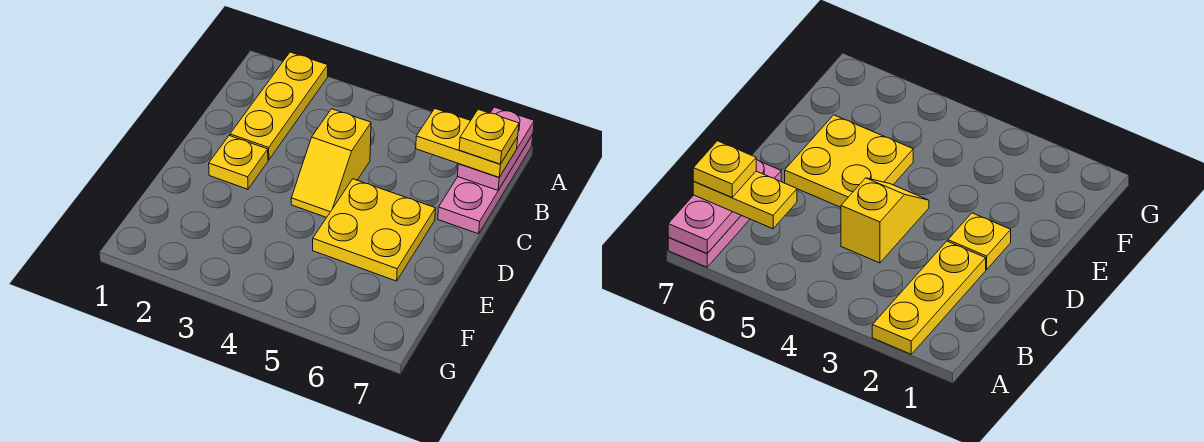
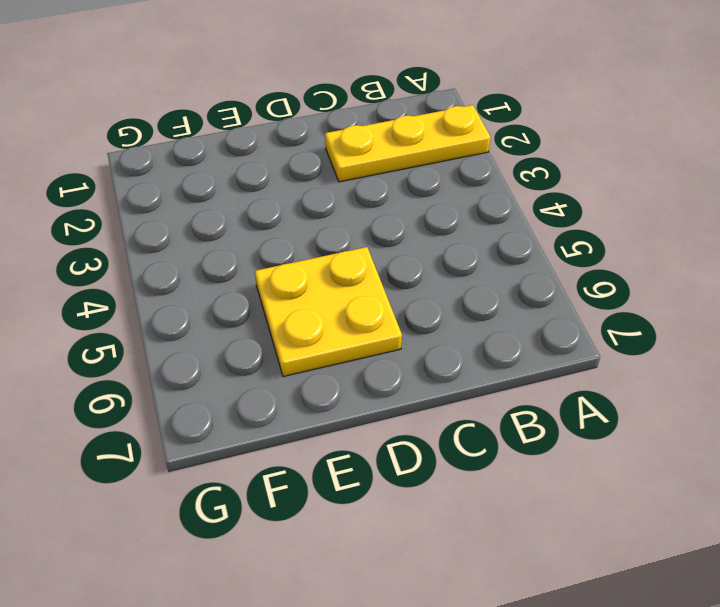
none -> pink plate A7:C7 level 1
none -> yellow slope C4:D4 level 1 top C

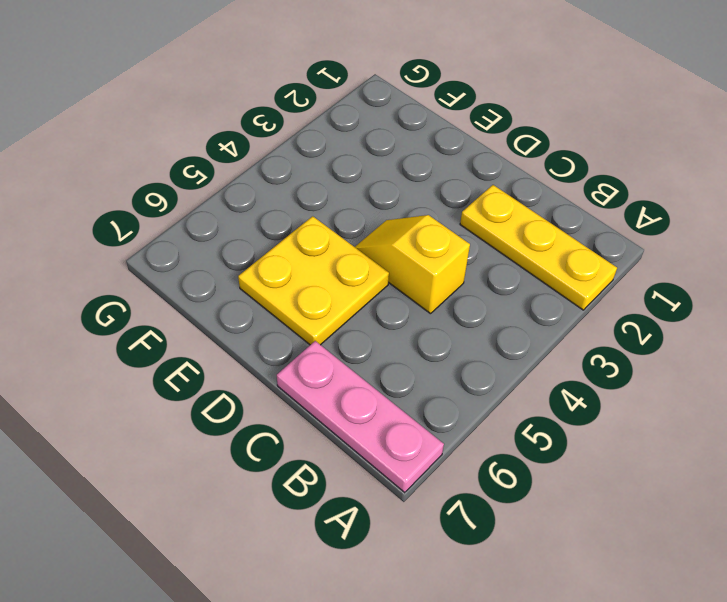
none -> yellow plate D2 level 1
none -> pink plate A7:B7 level 2

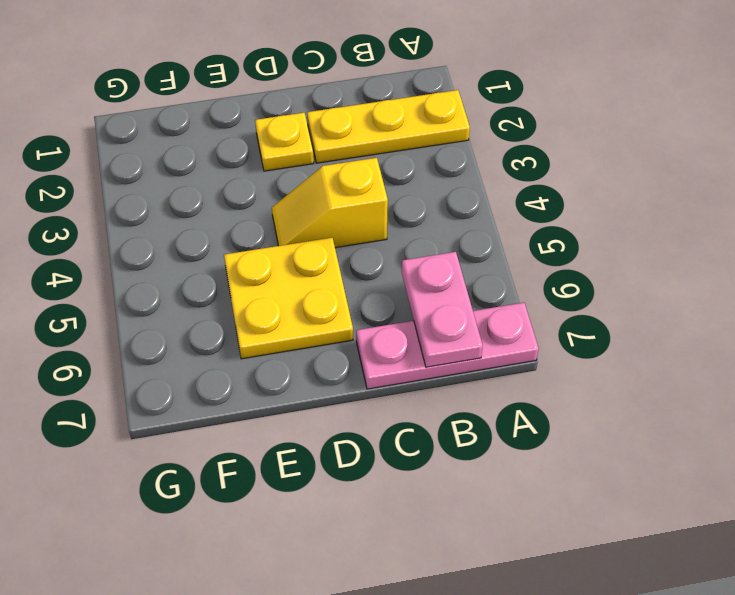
pink plate B6:B7 level 2 -> pink plate A7:B7 level 2
none -> yellow plate B6:B7 level 3
none -> yellow plate B7 level 4

